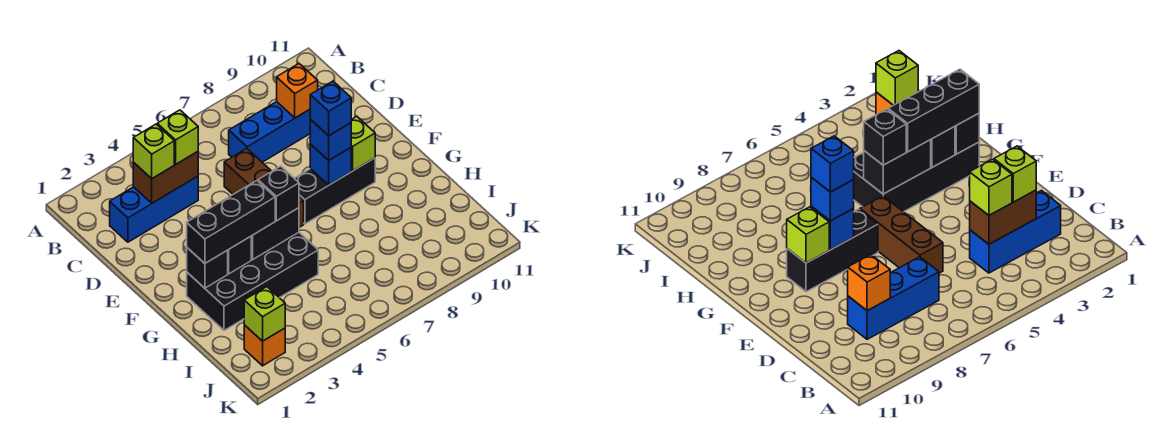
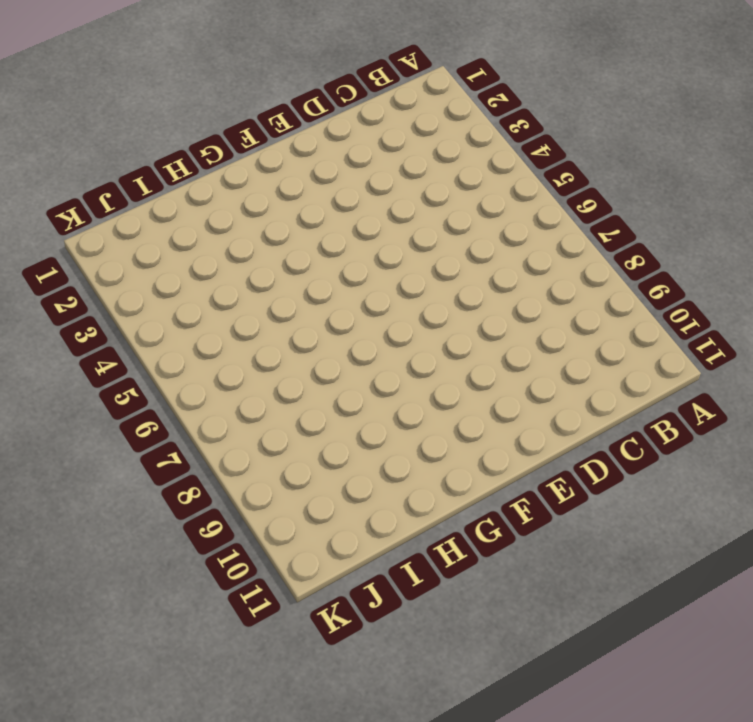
none -> blue brick C2:C4 level 1
none -> blue brick C7:C9 level 1
none -> brown brick D6:F6 level 1

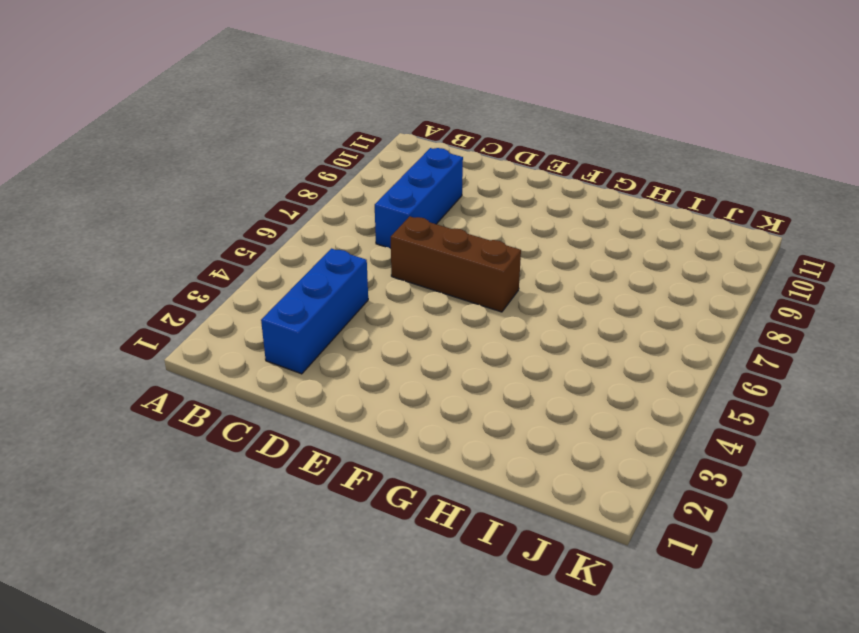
none -> black brick F7:F9 level 1
none -> black brick G2:H5 level 1
none -> orange brick J2 level 1

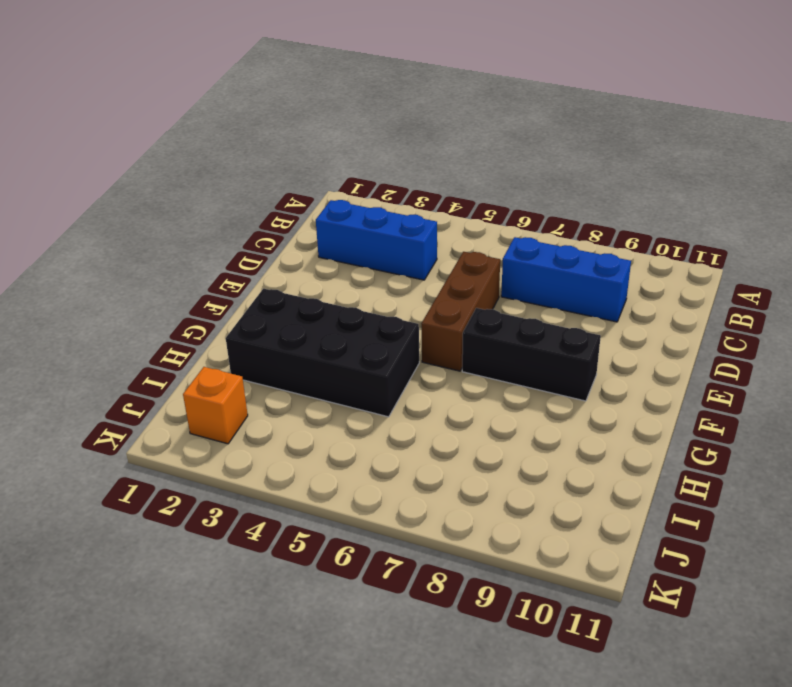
none -> brown brick C3:C4 level 2
none -> orange brick C9 level 2
none -> blue brick F8 level 2

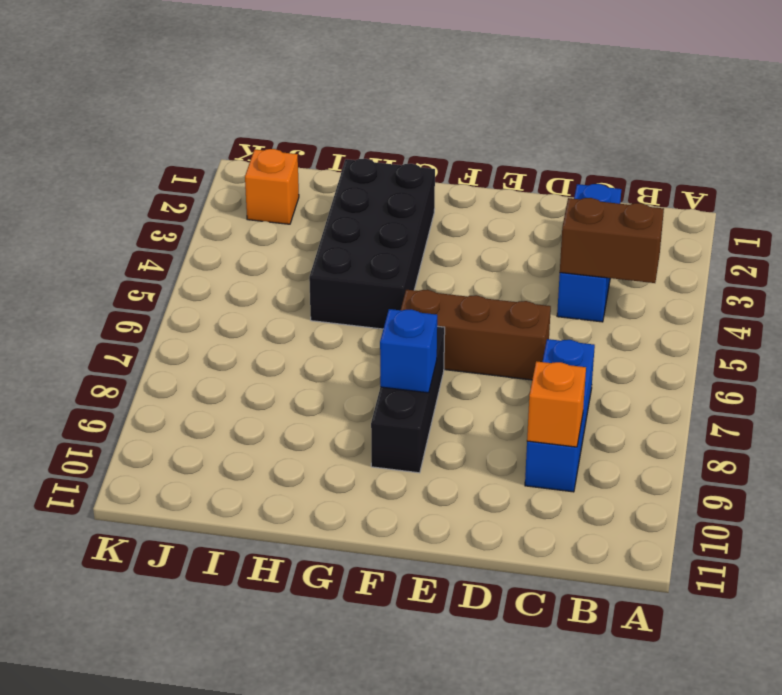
brown brick B4:C4 level 2 -> brown brick C3:C4 level 2
none -> lime brick F9 level 2
none -> black brick G2 level 2
none -> black brick G3 level 2

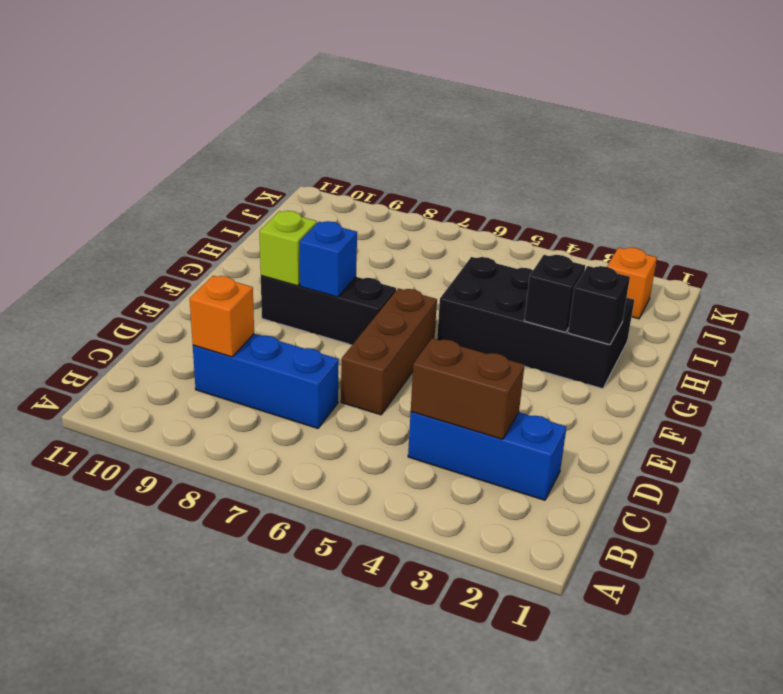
none -> black brick G4:G5 level 2
none -> lime brick J2 level 2
none -> lime brick C3 level 3

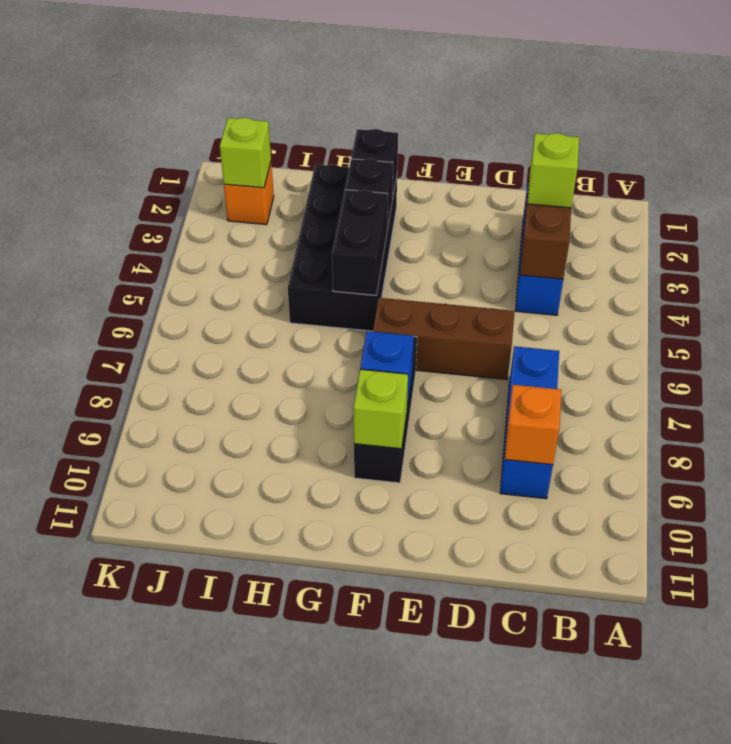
none -> lime brick C4 level 3
none -> blue brick F8 level 3
none -> black brick G2:G4 level 3

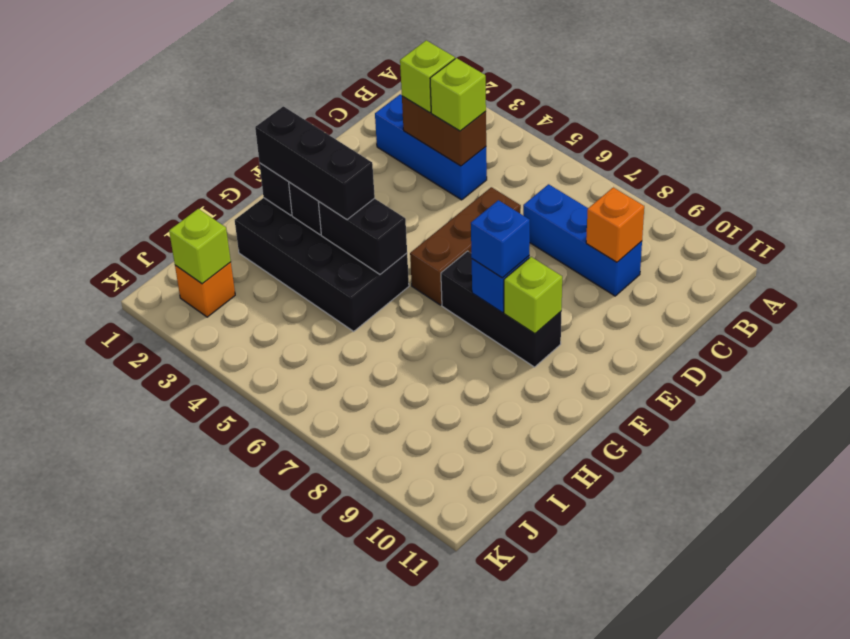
none -> black brick G5 level 3
none -> blue brick F8 level 4

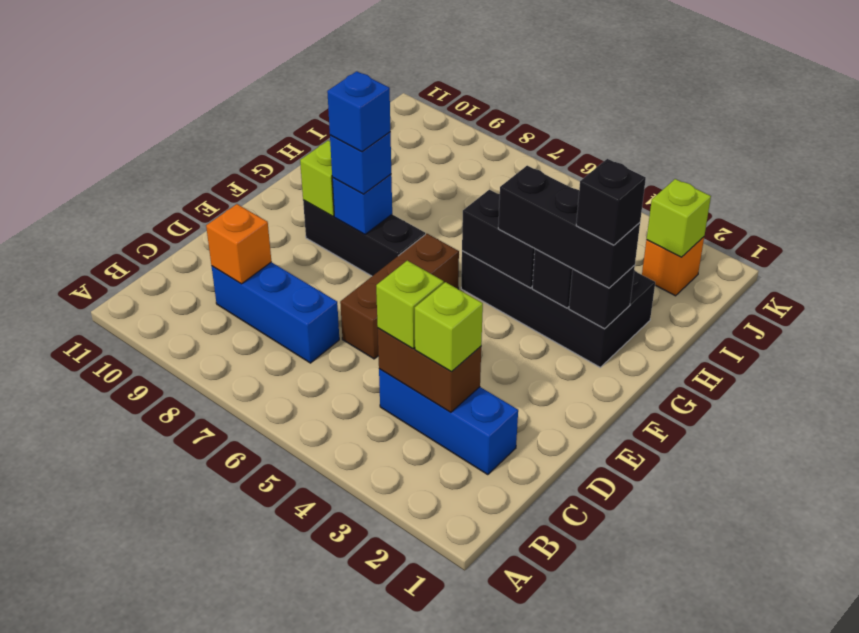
black brick G2 level 4 -> black brick G5 level 3

